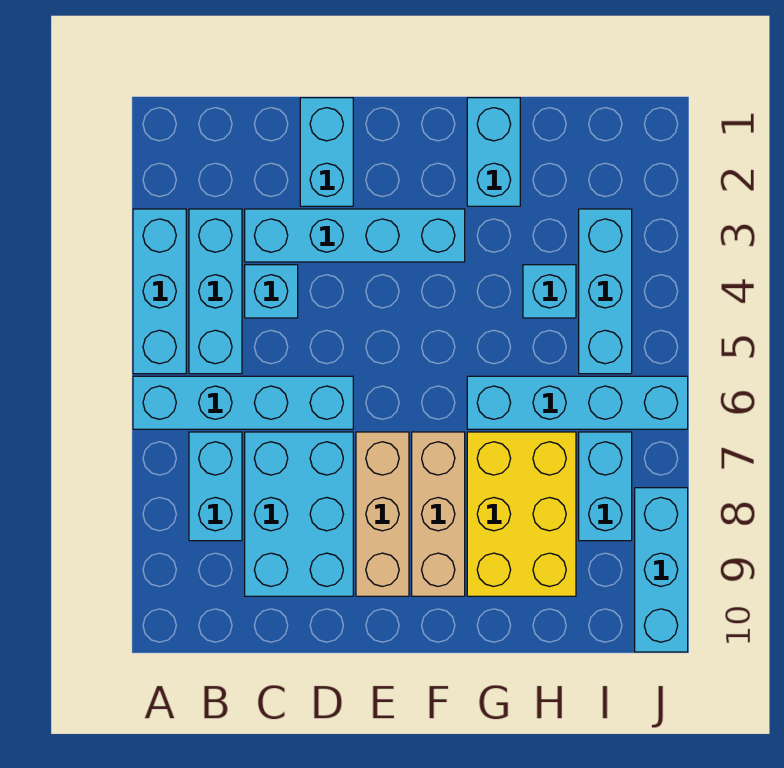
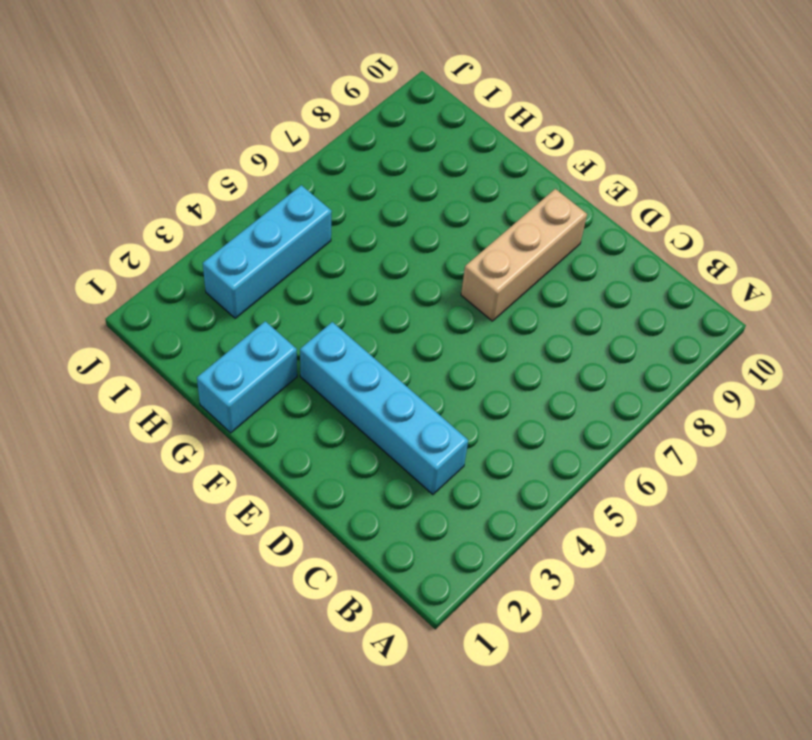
none -> cyan brick A3:A5 level 1
none -> cyan brick A6:D6 level 1
none -> cyan brick B3:B5 level 1

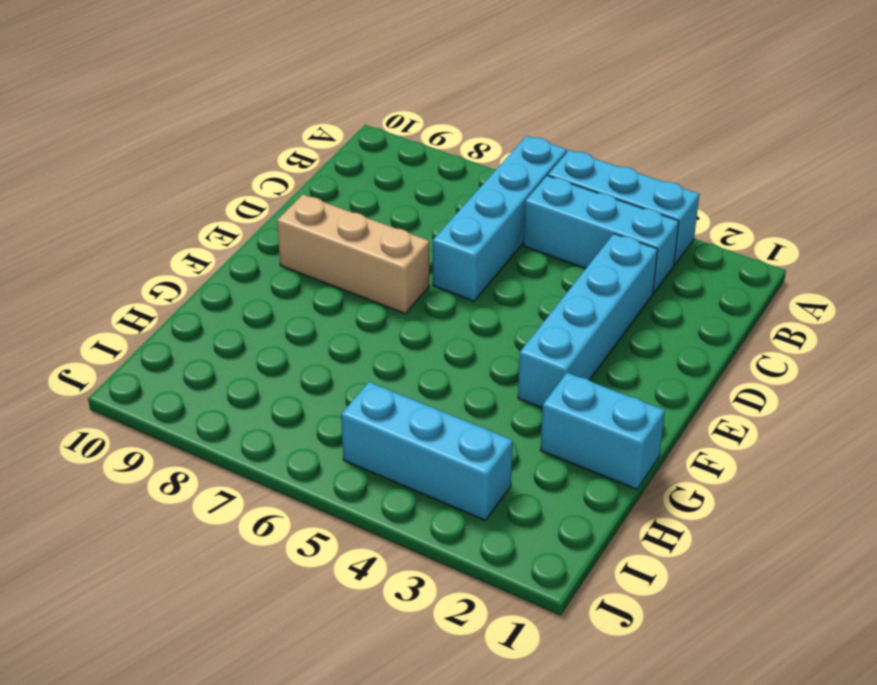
none -> cyan brick B7:B8 level 1
none -> cyan brick C4 level 1
none -> cyan brick C7:D9 level 1

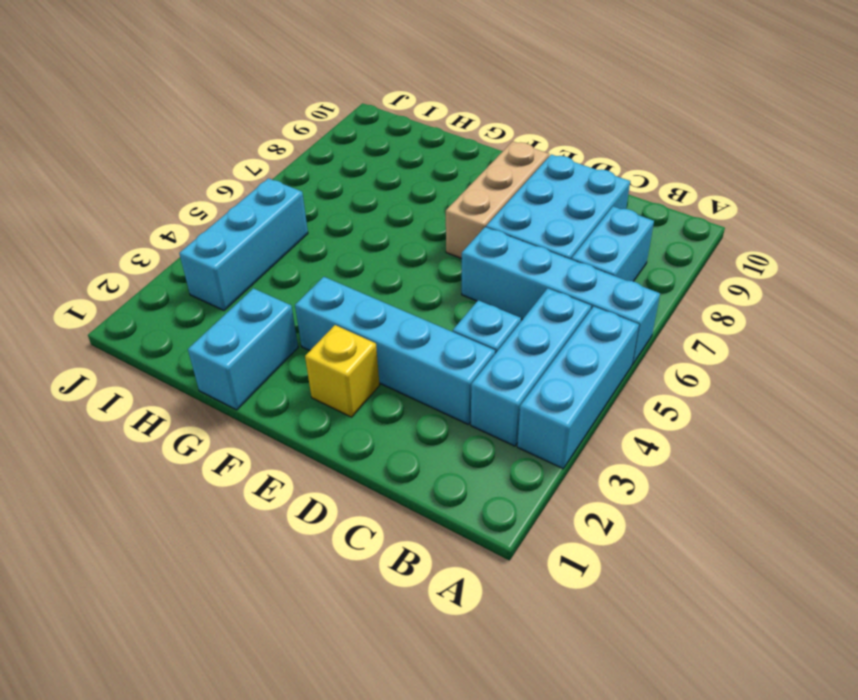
yellow brick E2 level 1 -> none
none -> cyan brick D1:D2 level 1
none -> tan brick F7:F9 level 1
none -> cyan brick G6:J6 level 1

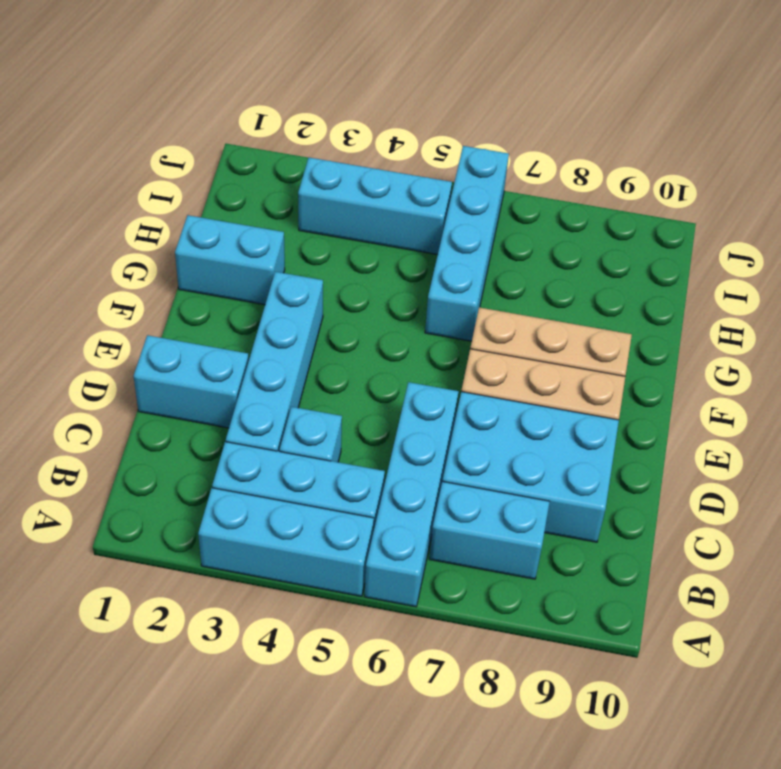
none -> yellow brick G7:H9 level 1
none -> cyan brick H4 level 1
none -> cyan brick I7:I8 level 1

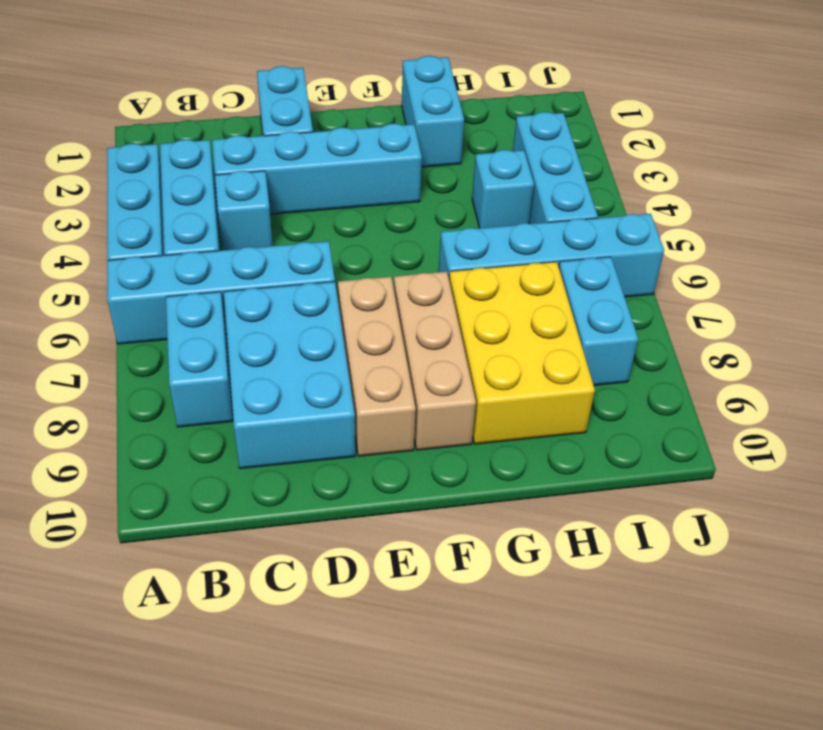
none -> cyan brick J8:J10 level 1

